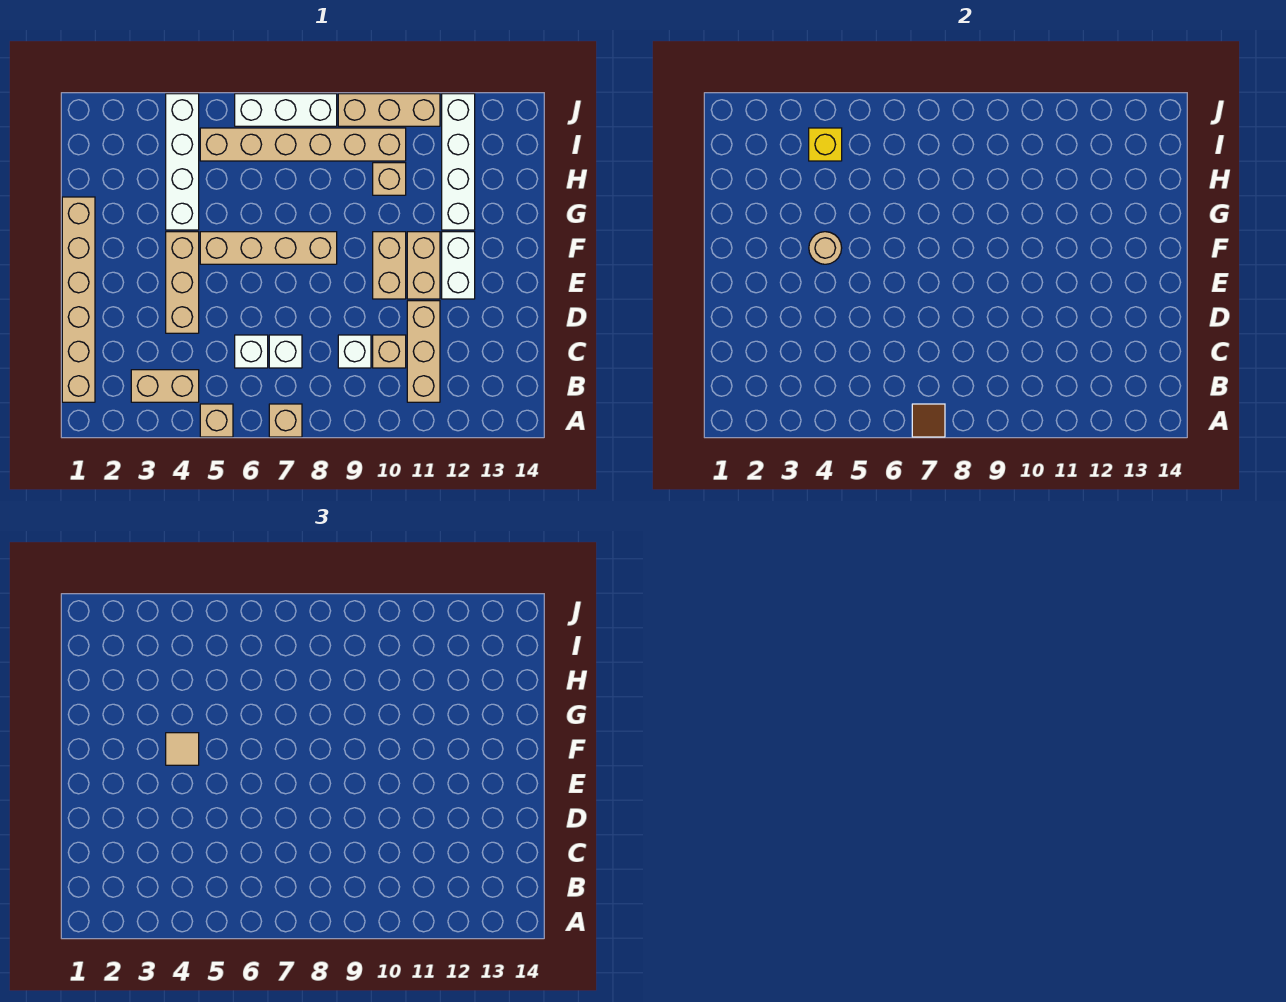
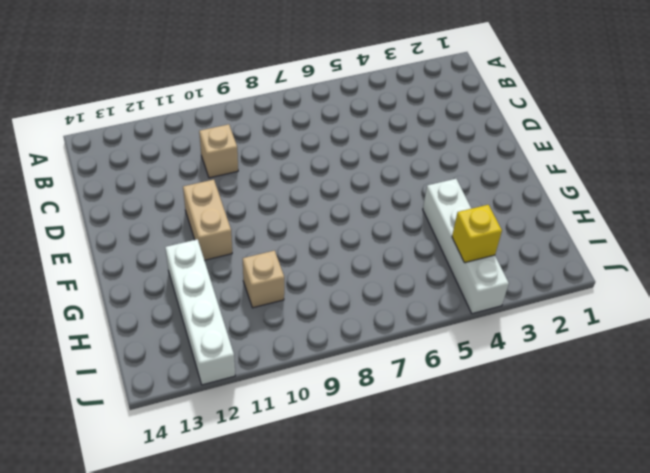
none -> tan brick A5 level 1
none -> tan brick A7 level 1
none -> tan brick B1:G1 level 1

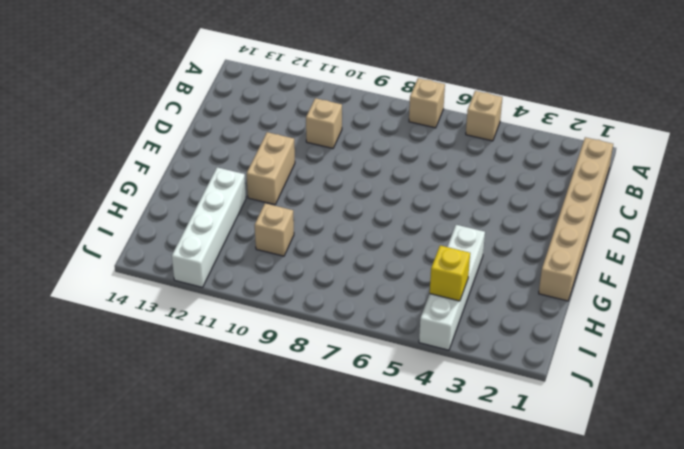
none -> tan brick B3:B4 level 1
none -> tan brick B11:D11 level 1
none -> white brick C6 level 1

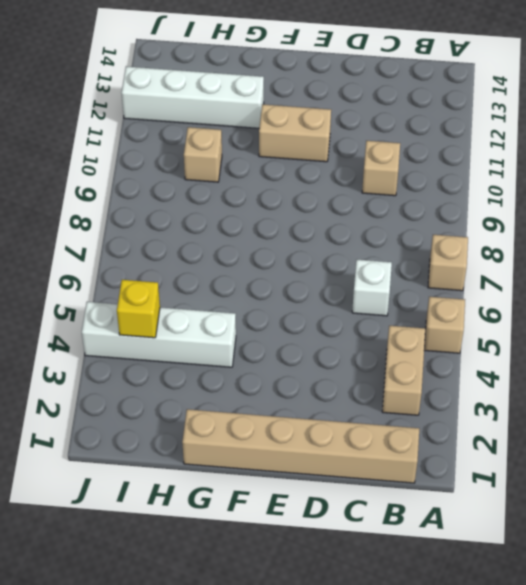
none -> tan brick B11:D11 level 1
none -> white brick C7 level 1
none -> white brick C9 level 1

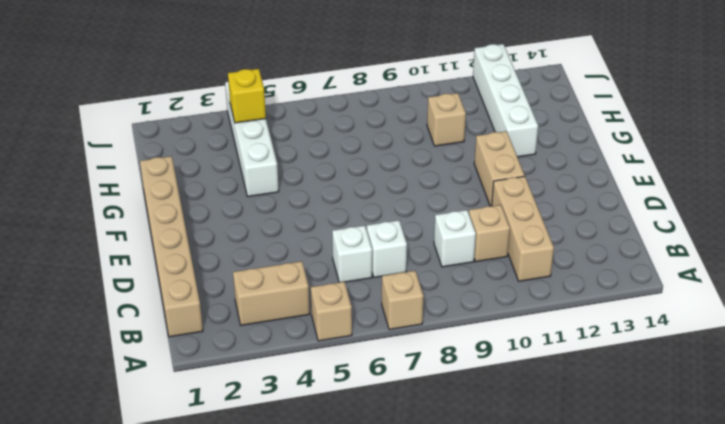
none -> tan brick D4:F4 level 1
none -> tan brick E10:F10 level 1
none -> white brick E12:F12 level 1

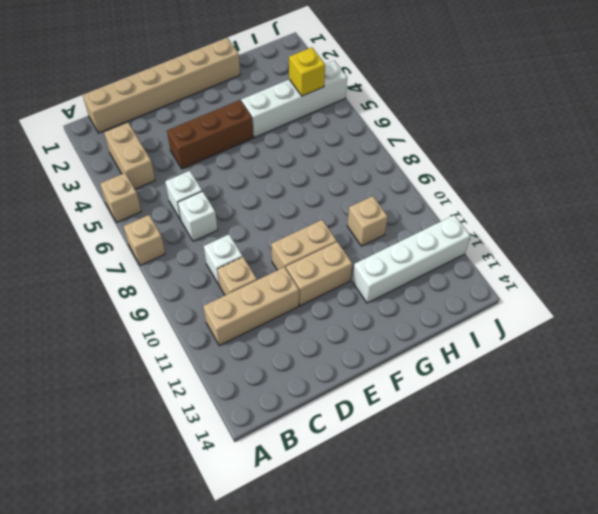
brown brick D4:F4 level 1 -> tan brick D4:F4 level 1
none -> white brick E12:F12 level 1
none -> tan brick F5:F8 level 1
none -> tan brick I5:I10 level 1

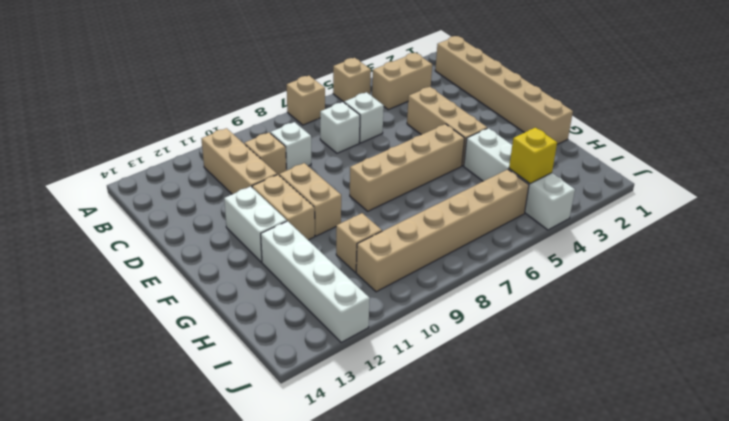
none -> white brick J6:J8 level 1
none -> tan brick J9:J11 level 1
none -> brown tile A7 level 2

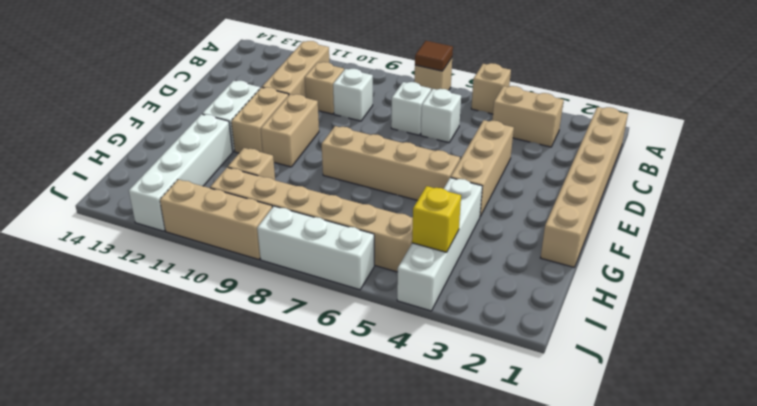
none -> tan round brick F4 level 2
none -> tan tile F4 level 3

